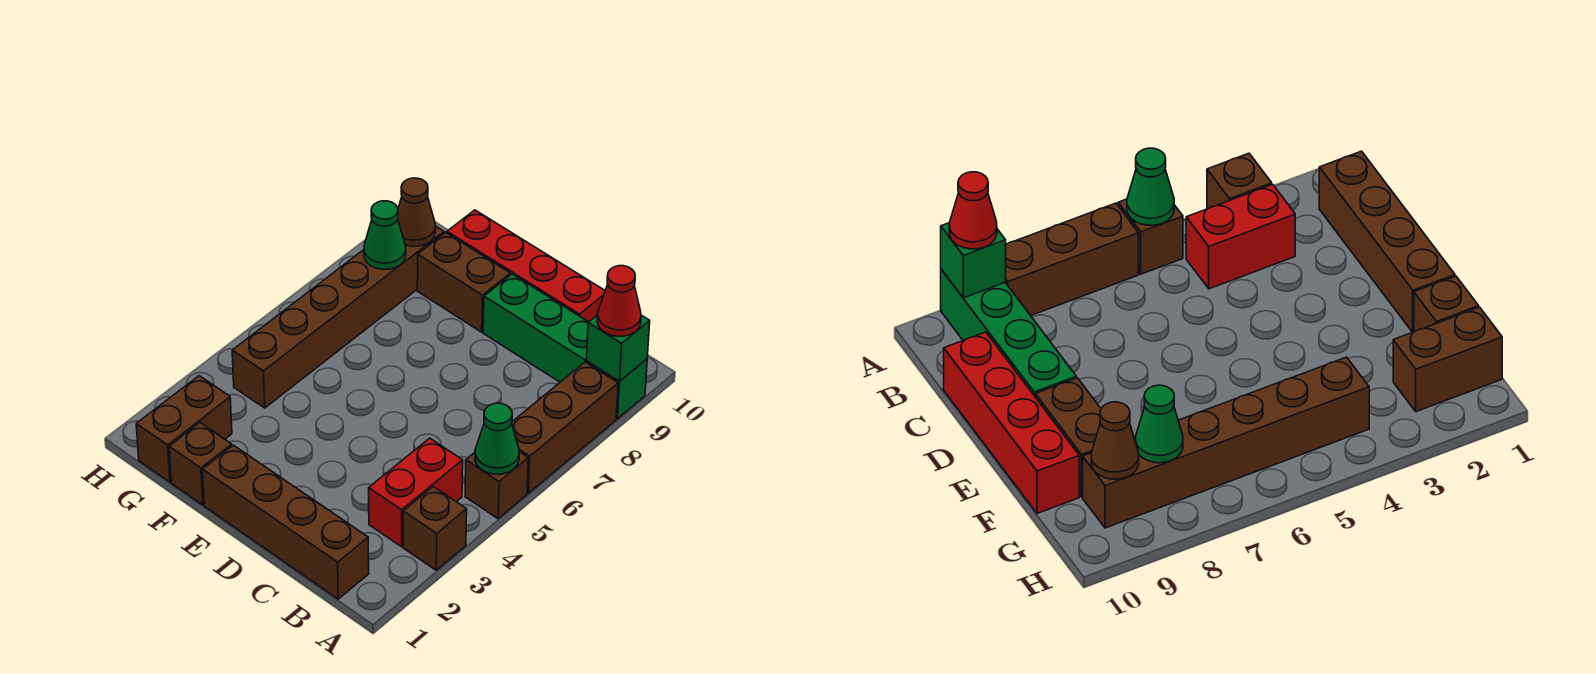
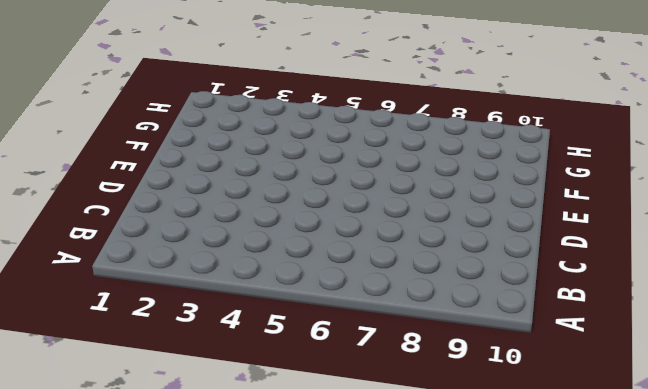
none -> brown brick A3 level 1
none -> brown brick A5 level 1
none -> brown brick A6:A8 level 1

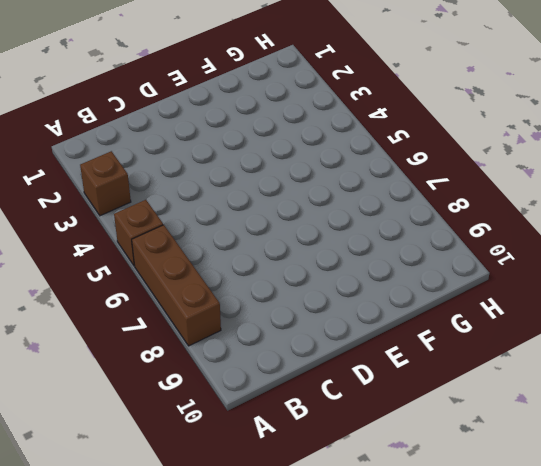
none -> green brick A9:D9 level 1
none -> brown brick B1:E1 level 1
none -> red brick B3:B4 level 1

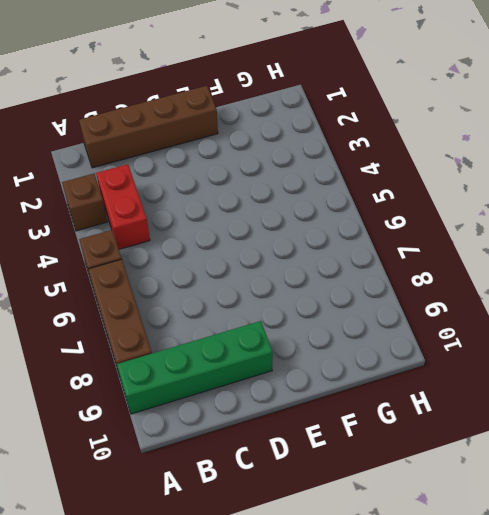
none -> red brick C10:F10 level 1
none -> brown brick E9:F9 level 1
none -> brown brick F1 level 1

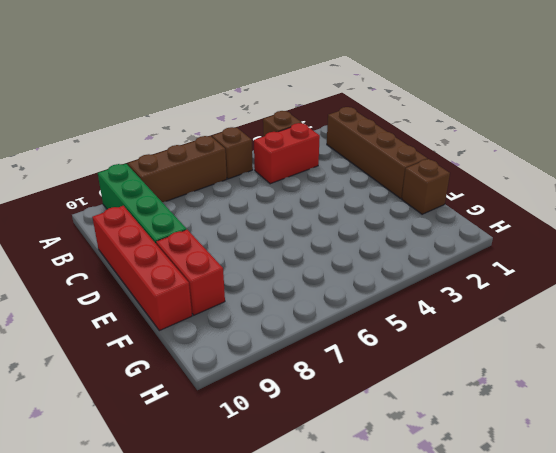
red brick E9:F9 level 1 -> brown brick E9:F9 level 1
none -> brown brick G1:G2 level 1
none -> brown brick G4:G9 level 1
none -> green cone A5 level 2

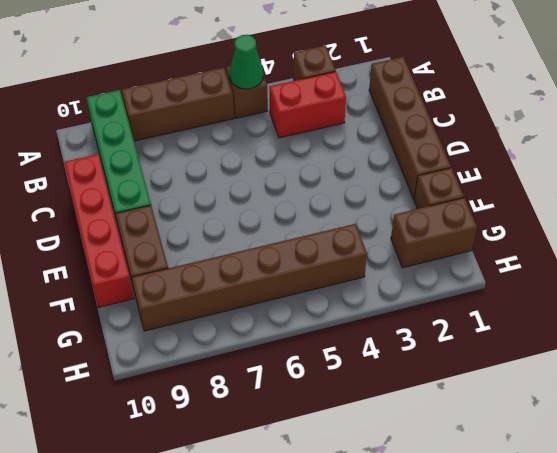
none -> green brick A9 level 2
none -> green cone G8 level 2
none -> brown cone G9 level 2

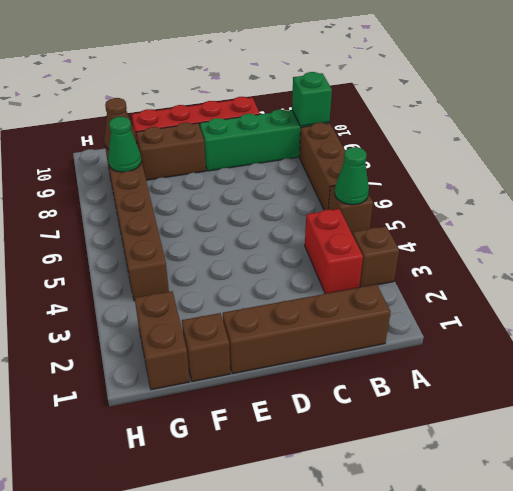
none -> red cone A9 level 3

